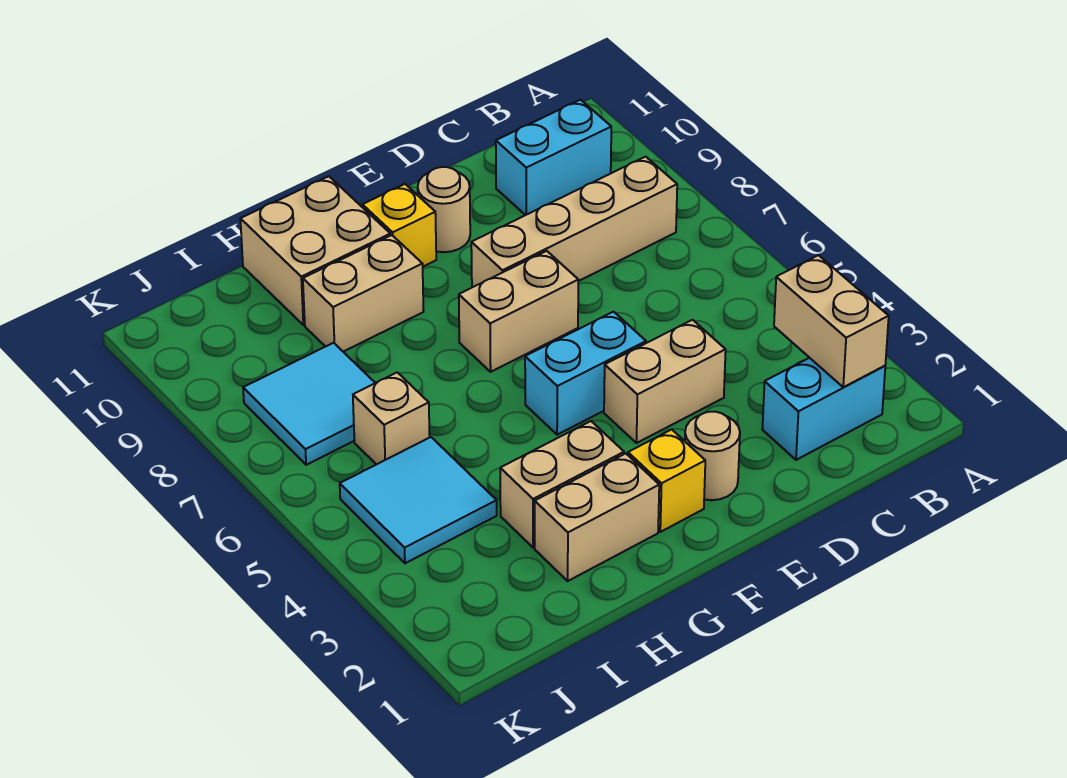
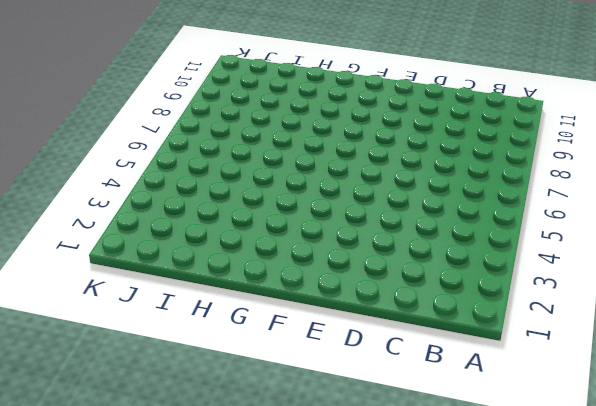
none -> cyan brick B2:C2 level 1
none -> tan brick B8:E8 level 1
none -> cyan brick B10:C10 level 1

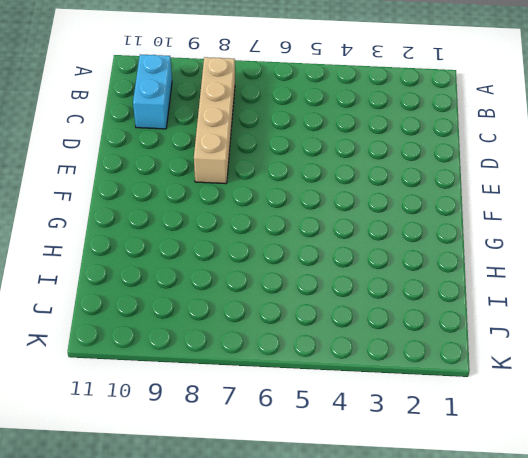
none -> cyan brick B2:C2 level 1
none -> tan brick D4:E4 level 1
none -> tan round brick E2 level 1

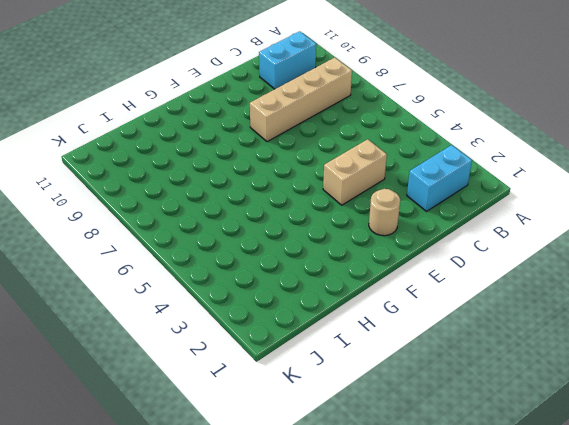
none -> cyan brick E5:F5 level 1
none -> tan brick E7:F7 level 1
none -> tan round brick E10 level 1

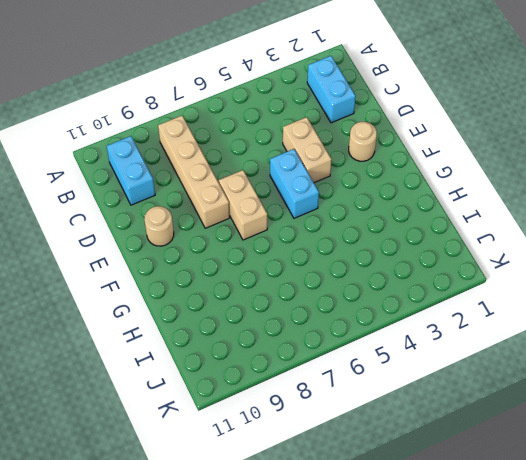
none -> yellow brick F2 level 1
none -> yellow brick F10 level 1
none -> tan brick G2:H2 level 1

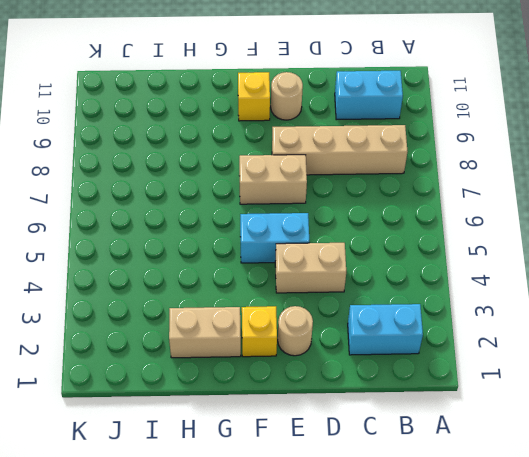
none -> tan brick G3:H3 level 1
none -> tan brick G9:H9 level 1
none -> tan brick G10:H11 level 1

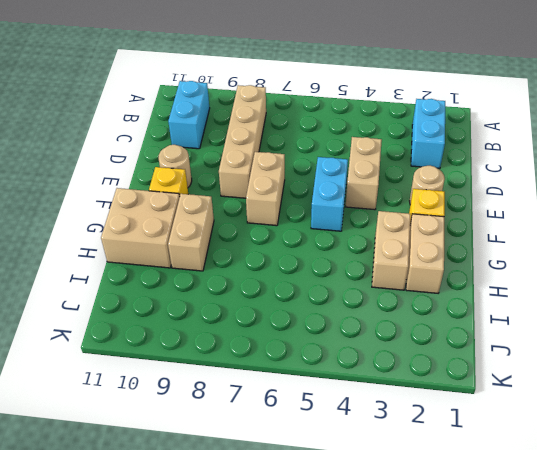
none -> cyan tile I4:J5 level 1
none -> tan brick I6 level 1
none -> cyan tile I7:J8 level 1

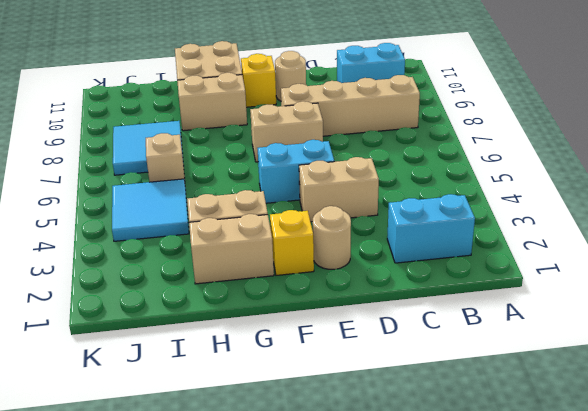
none -> tan brick B2:B3 level 2

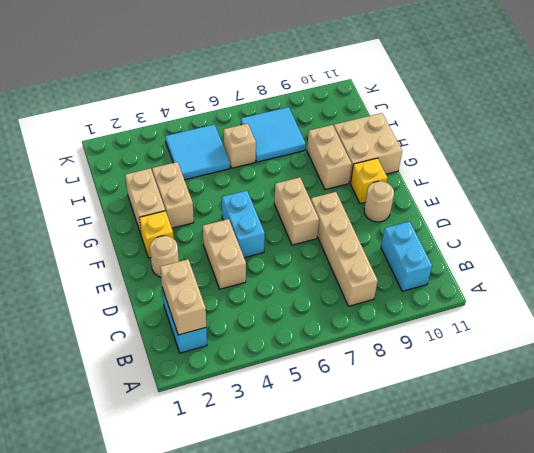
tan brick B2:C2 level 2 -> tan brick B2:B3 level 2

